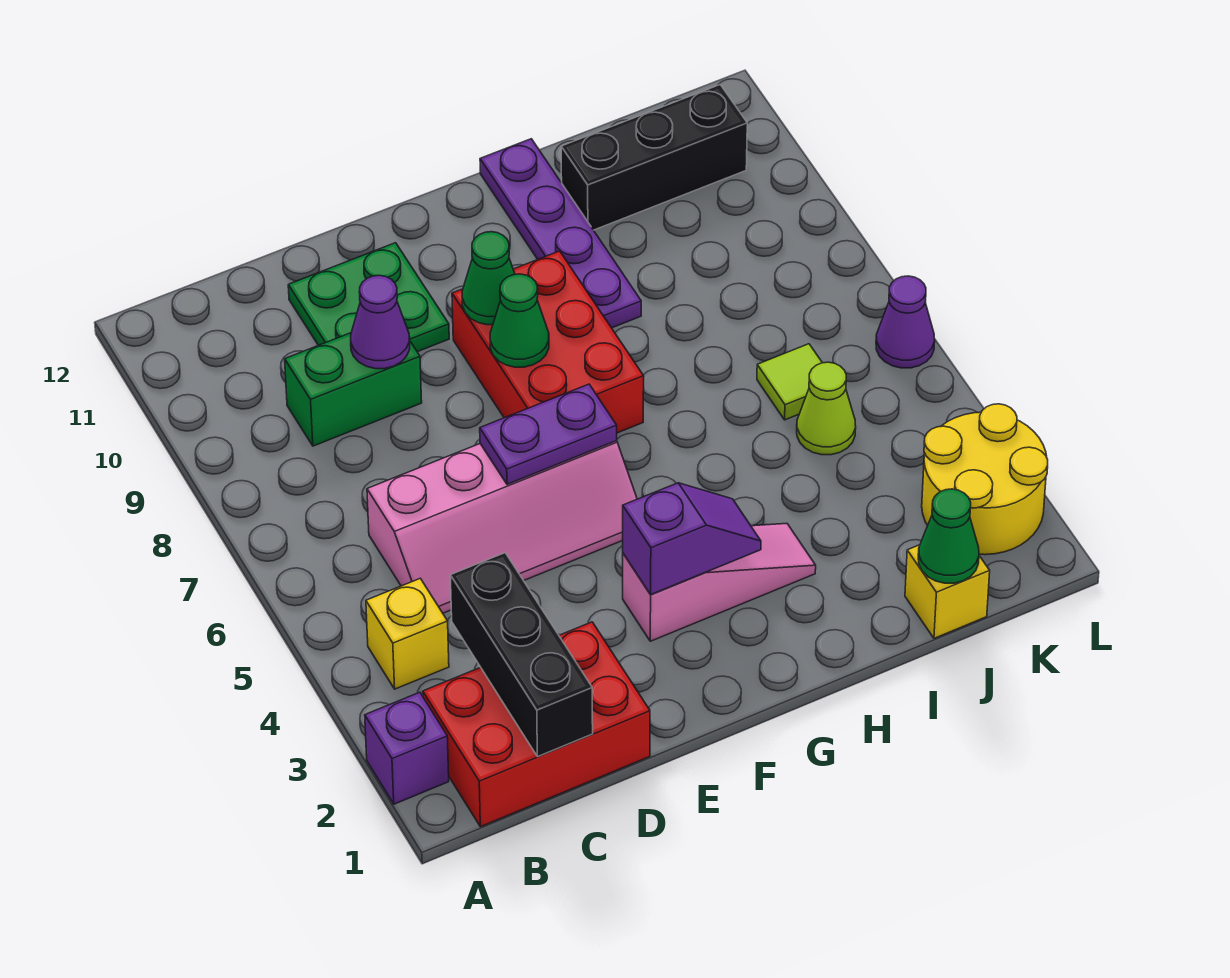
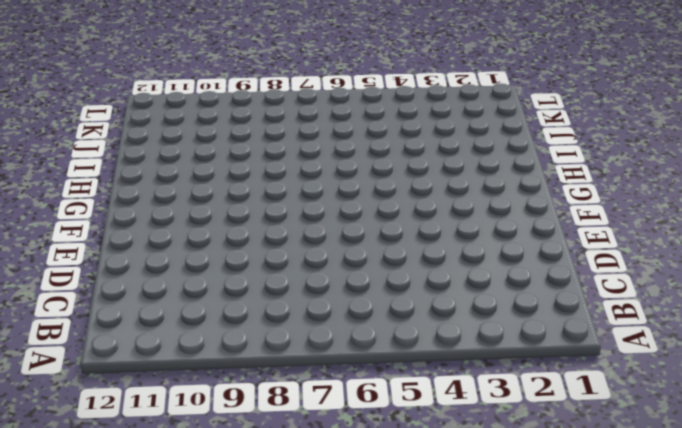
none -> purple brick A2 level 1
none -> red brick B1:D2 level 1
none -> yellow brick B4 level 1

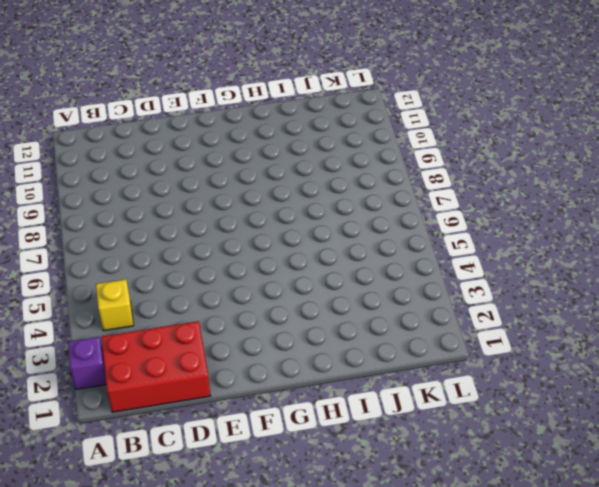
none -> pink slope C5:F6 level 1 top 6
none -> green brick C9:D9 level 1
none -> green plate D10:E11 level 1

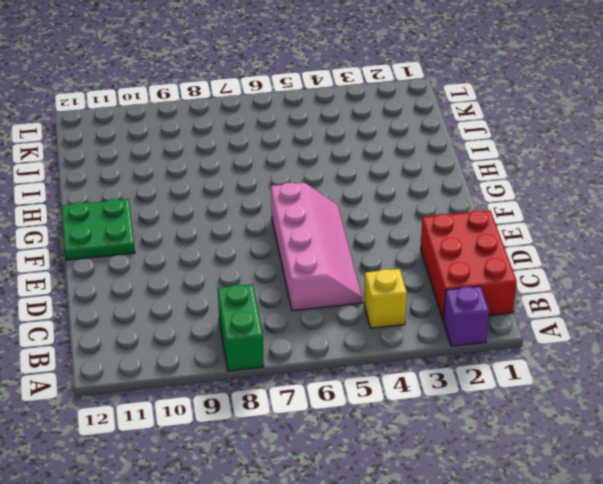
green brick A8:B8 level 1 -> green brick C9:D9 level 1
green plate F11:G12 level 1 -> green plate D10:E11 level 1
none -> pink slope F3:H3 level 1 top F
none -> red brick F7:G9 level 1
none -> purple plate H9:H12 level 1

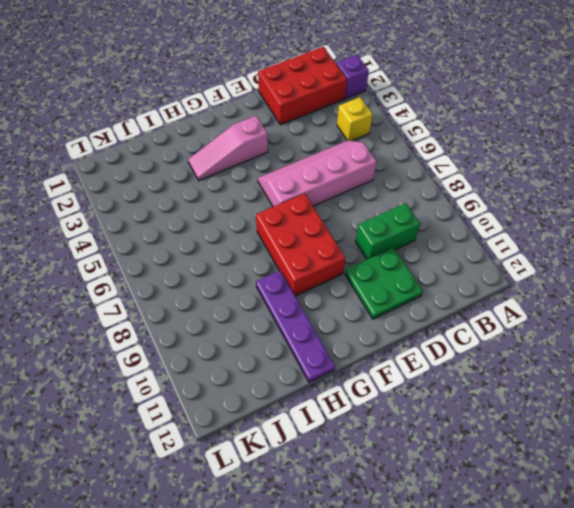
none -> black brick I11:K11 level 1
none -> yellow brick J1 level 1
none -> lime cone J5 level 1

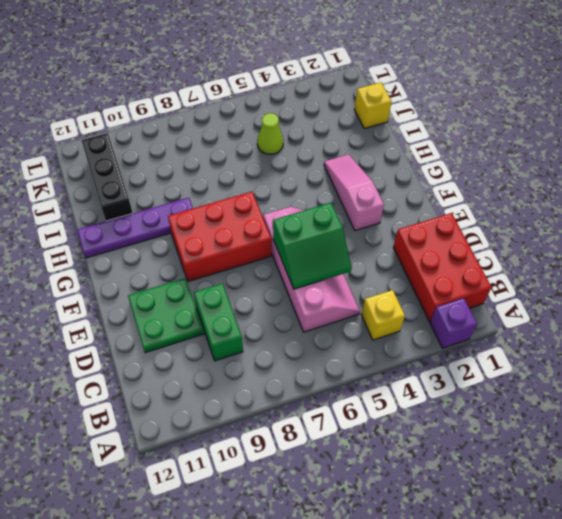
green slope D5:E6 level 2 top E -> purple plate E6:F6 level 2
none -> lime tile J6 level 1
none -> yellow round brick K2:L3 level 1
none -> purple cone L6 level 1

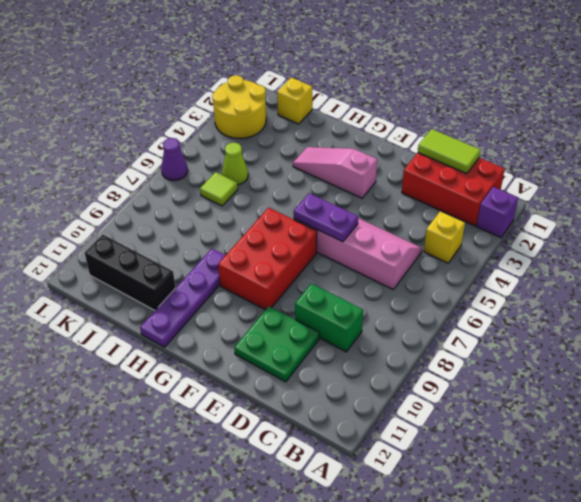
lime tile C1:D1 level 2 -> black brick C1:C3 level 2
none -> purple cone D9 level 2
none -> purple slope F3:G3 level 2 top F
none -> green cone F8 level 2

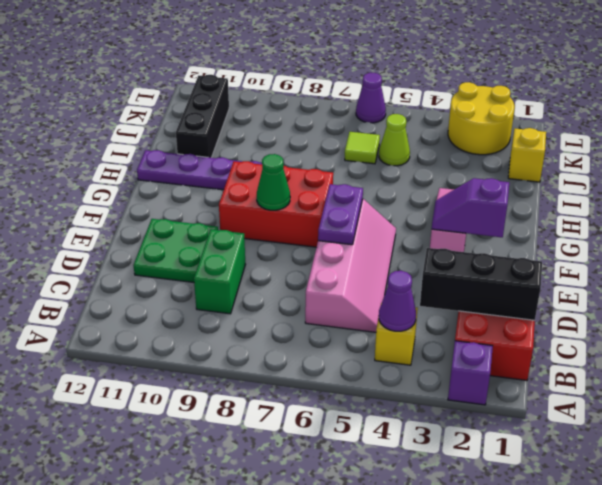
purple cone B4 level 2 -> purple cone D9 level 2
purple slope F2:F3 level 2 top 2 -> purple slope F3:G3 level 2 top F
none -> green cone F9 level 2
none -> green cone J1 level 2

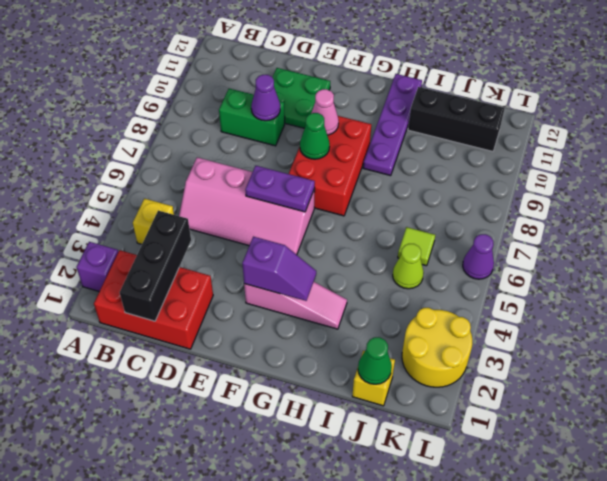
pink cone F9 level 2 -> green cone F9 level 2

